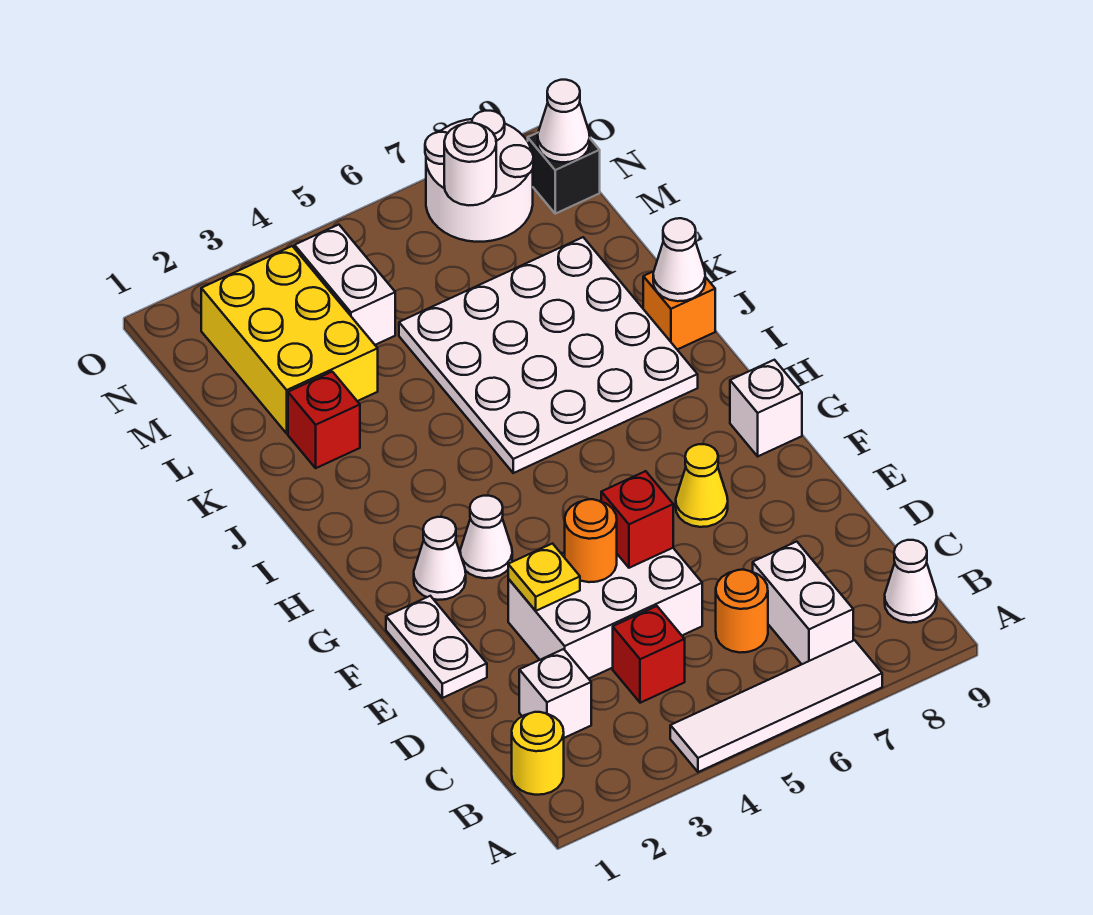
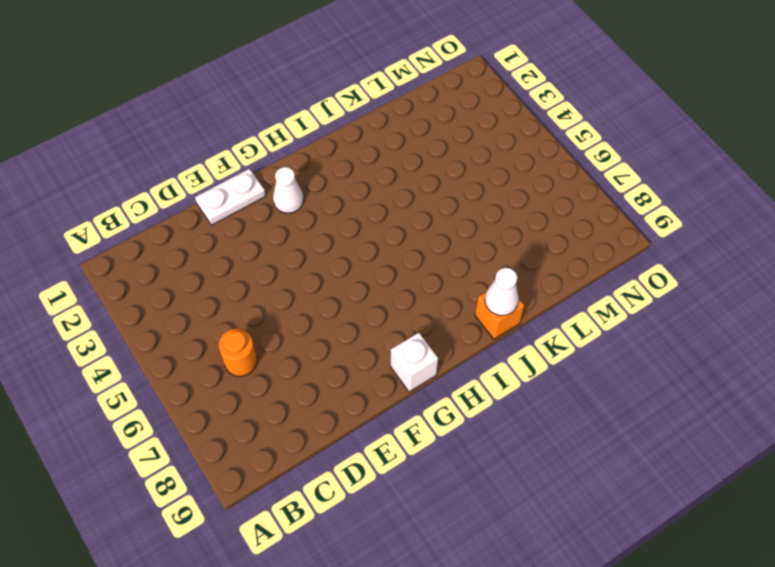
none -> white tile A4:A7 level 1
none -> yellow round brick B1 level 1
none -> white brick B7:C7 level 1

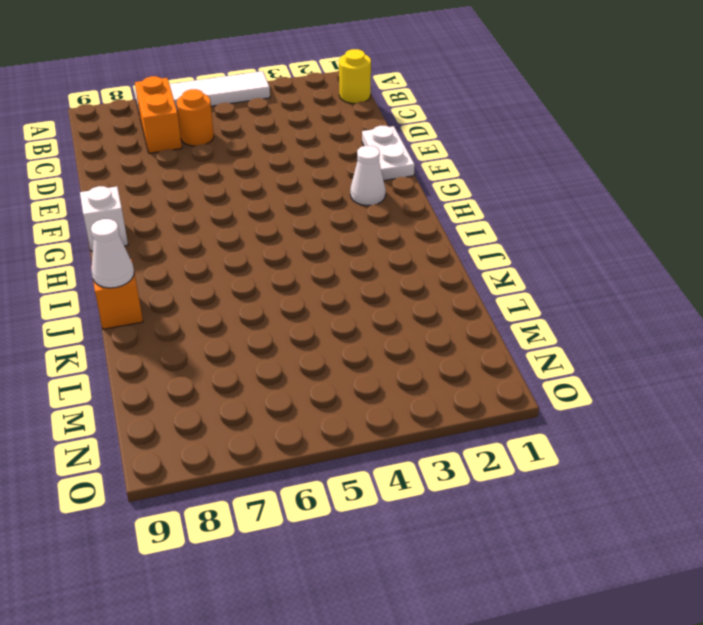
orange brick B7:C7 level 1 -> white brick B7:C7 level 1
none -> white cone B9 level 1
none -> white brick C2 level 1
none -> red brick C4 level 1

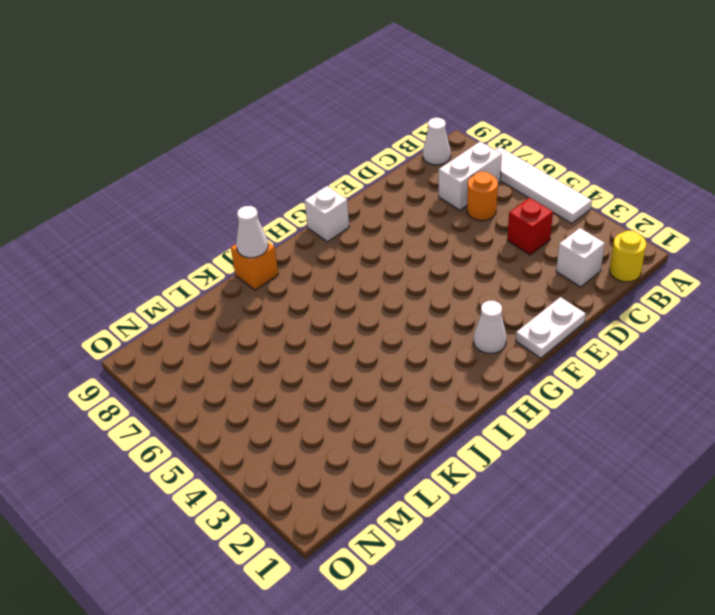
none -> white brick D3:E5 level 1
none -> yellow cone F7 level 1
none -> white cone G3 level 1

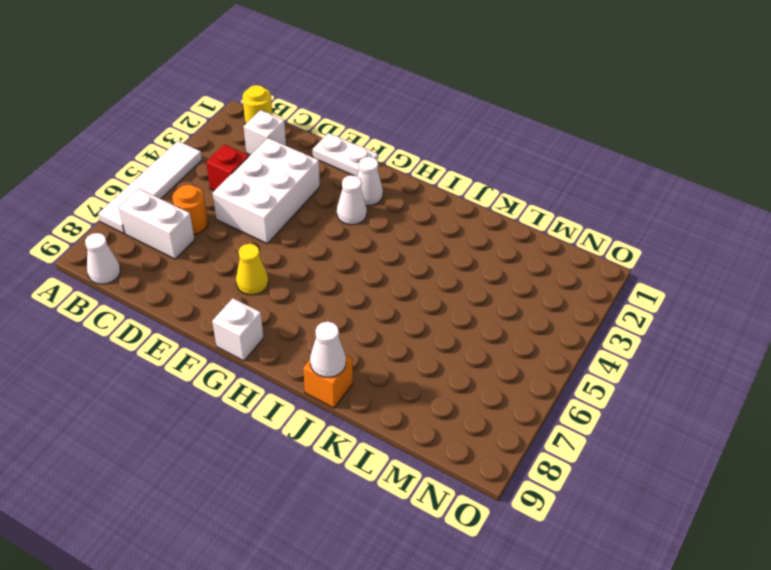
none -> white plate I5:L8 level 1
none -> red brick K2 level 1
none -> yellow brick L2:N3 level 1

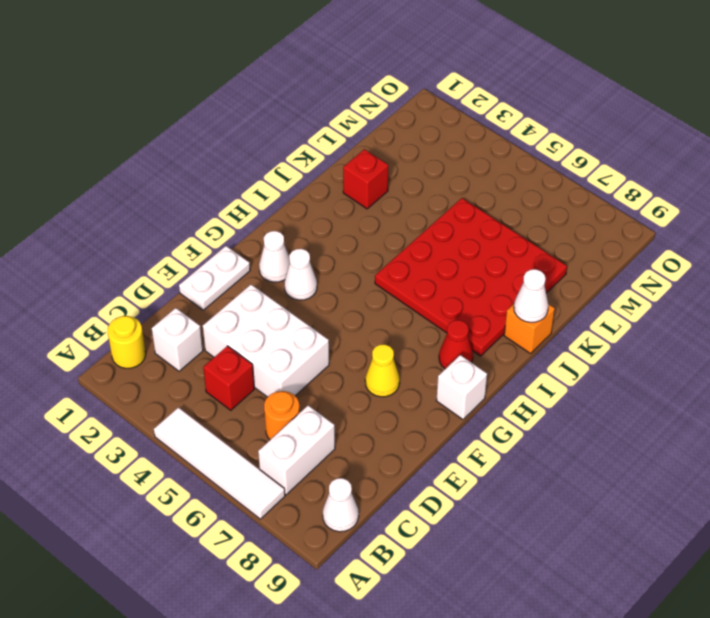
red cone H8 level 1 -> none
red plate I5:L8 level 1 -> white plate I5:L8 level 1
none -> yellow brick L2:N3 level 1
none -> white brick M4:N4 level 1
none -> white round brick N7:O8 level 1

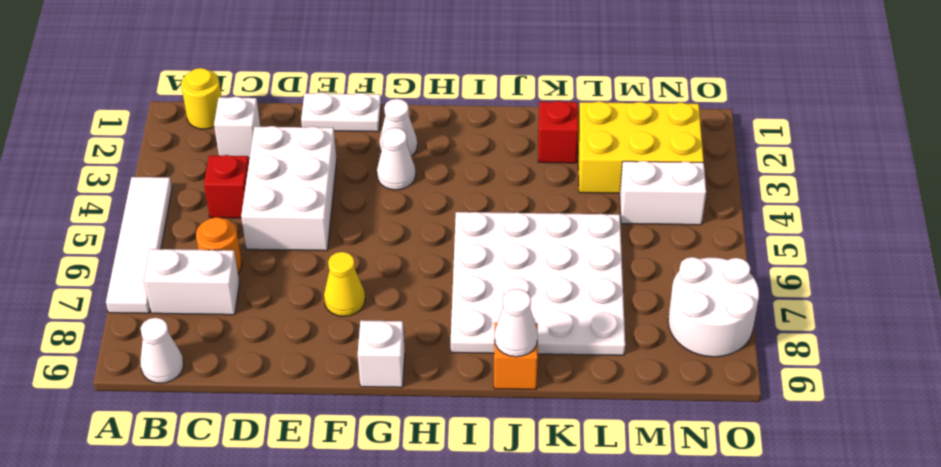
none -> black brick N9 level 1
none -> yellow plate E3 level 2
none -> orange round brick E4 level 2

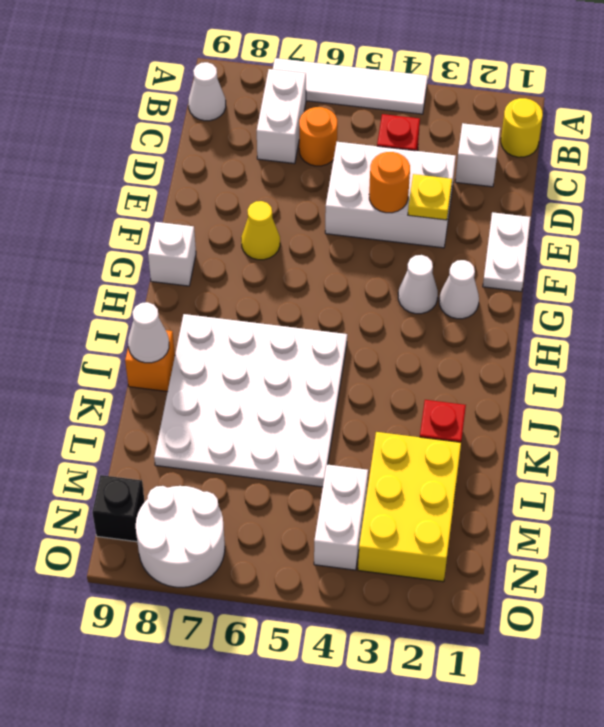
none -> red brick E5 level 2
none -> white round brick N7 level 2
none -> white cone N9 level 2

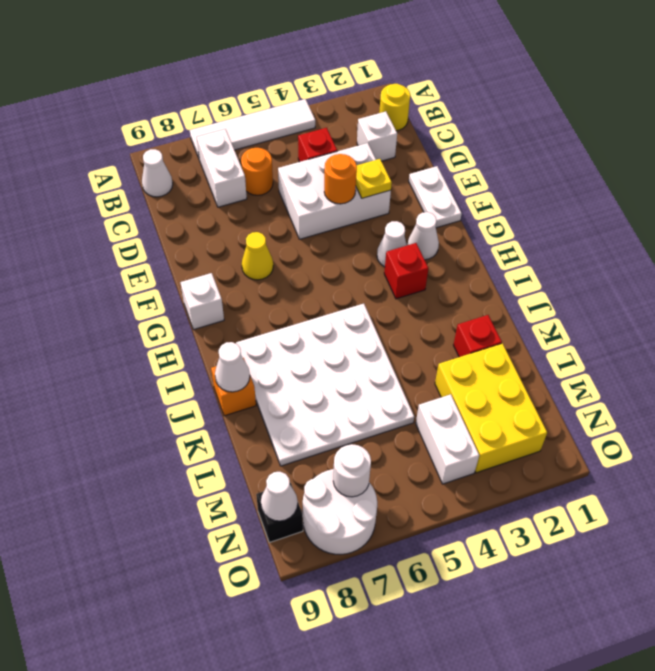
red brick H3 level 1 -> red brick E5 level 2

